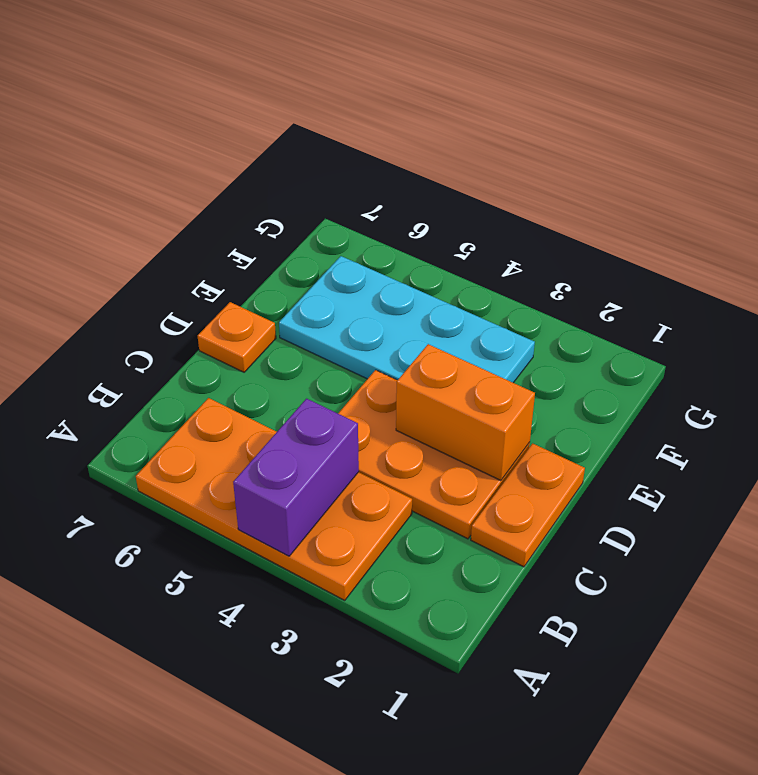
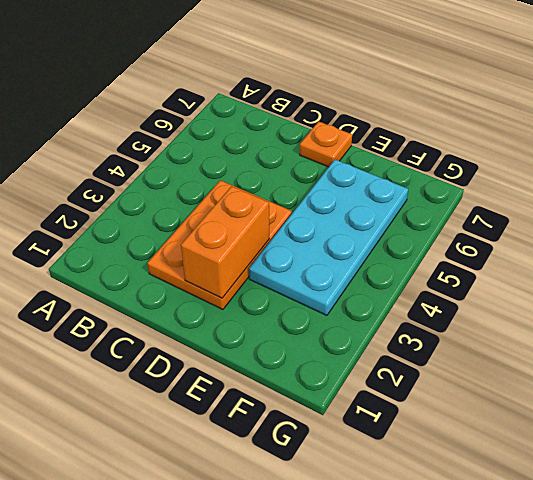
none -> orange plate A3:B6 level 1
none -> orange plate C1:D1 level 1

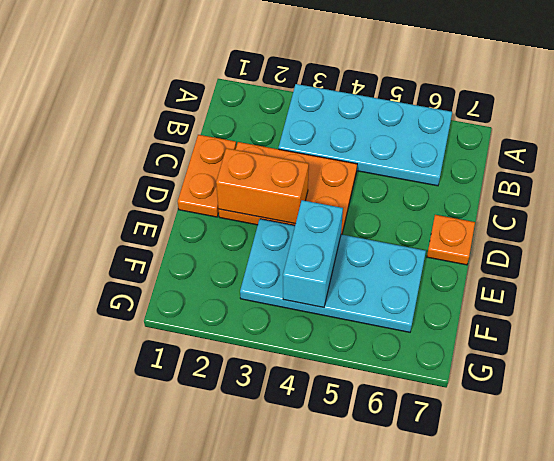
cyan plate A3:B6 level 1 -> orange plate A3:B6 level 1
cyan brick E4:F4 level 2 -> none
none -> purple brick A4:B4 level 2

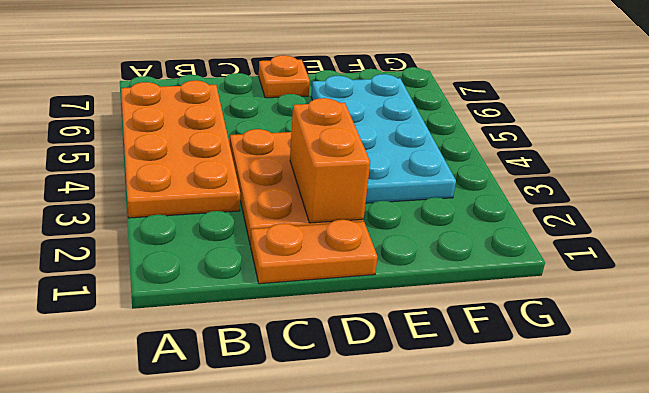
none -> purple brick A4:B4 level 2

